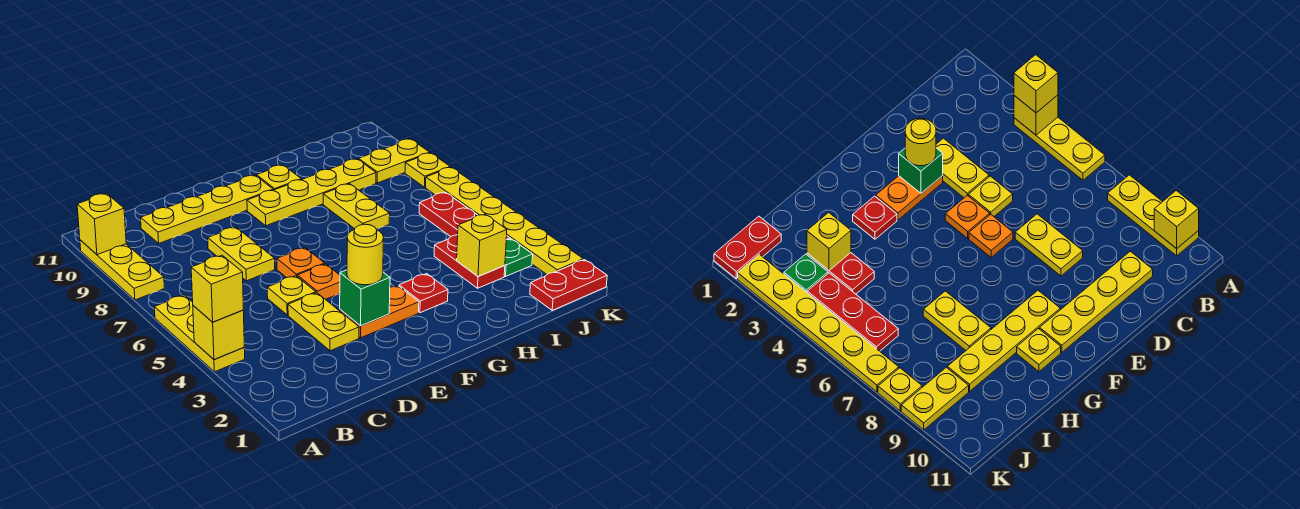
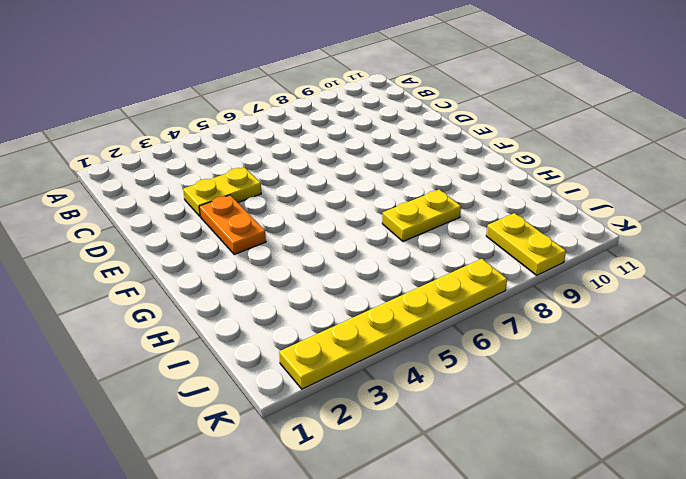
none -> yellow plate A4:A6 level 1
none -> yellow plate A8:A10 level 1
none -> yellow plate C10:F10 level 1

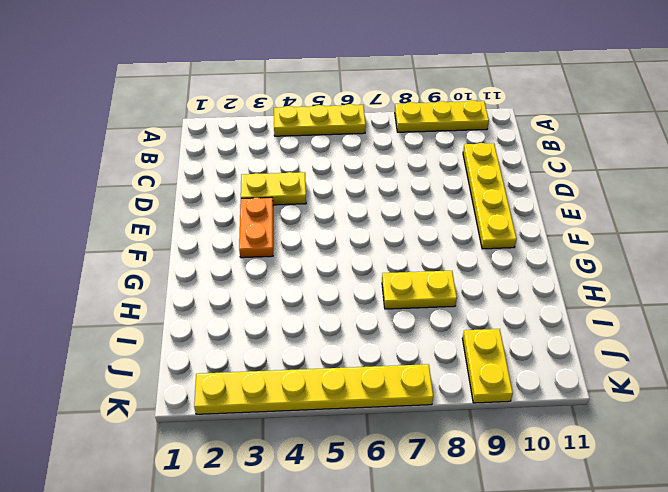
none -> yellow plate D5 level 1
none -> yellow plate D7:D8 level 1
none -> orange plate E5 level 1

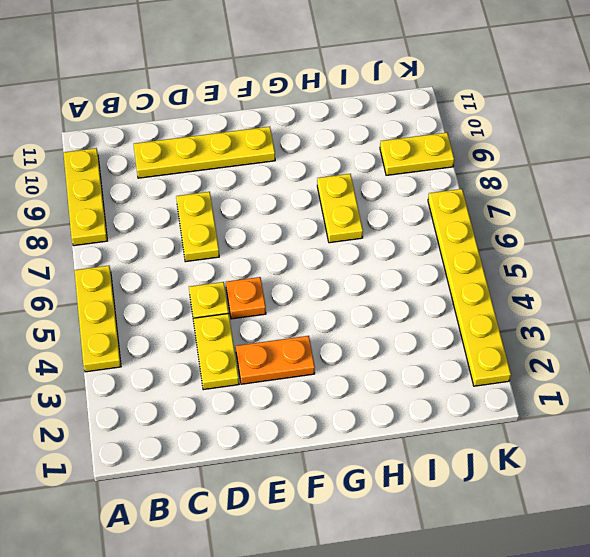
none -> orange plate E6 level 1
none -> yellow plate F9:I9 level 1
none -> red plate G3 level 1

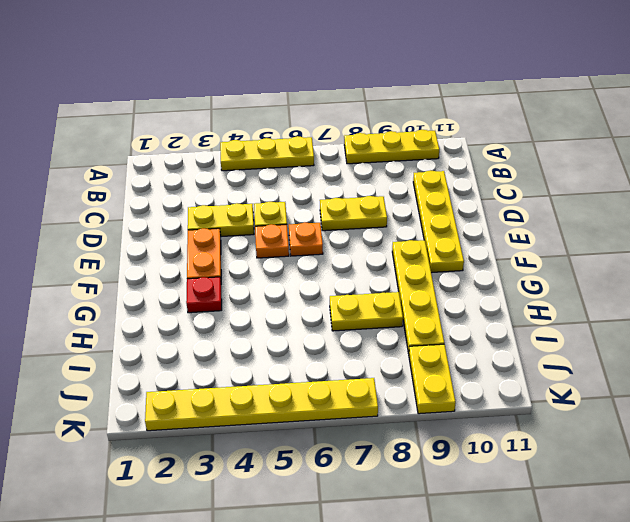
none -> yellow plate G10 level 1
none -> red plate I3:I4 level 1
none -> red plate J1:K1 level 1

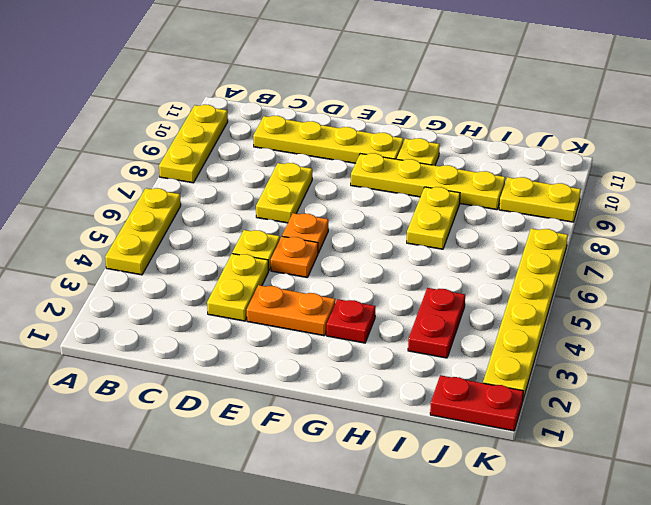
none -> green plate J3 level 1
none -> red plate J4:J6 level 1
none -> yellow plate K8 level 1

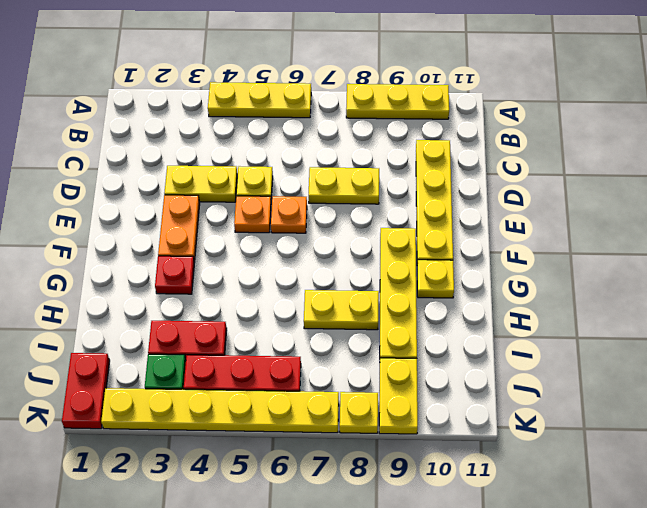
none -> yellow brick A4 level 2
none -> yellow brick A10 level 2
none -> green brick E3 level 2

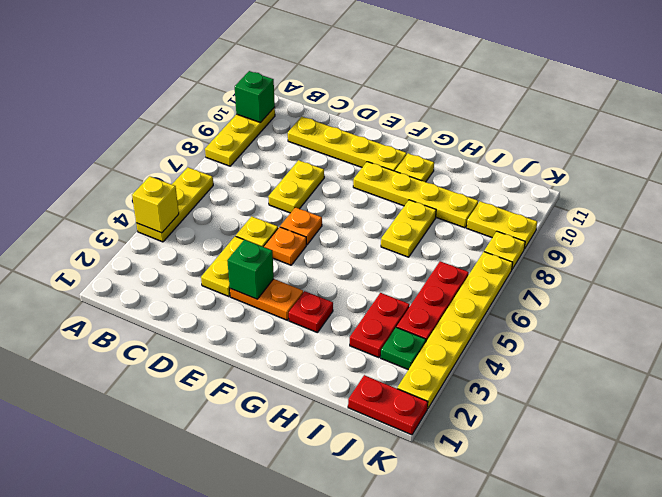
green brick A10 level 2 -> yellow brick A10 level 2
none -> yellow brick I3 level 2
none -> yellow brick A4 level 3
none -> yellow round brick E3 level 3

